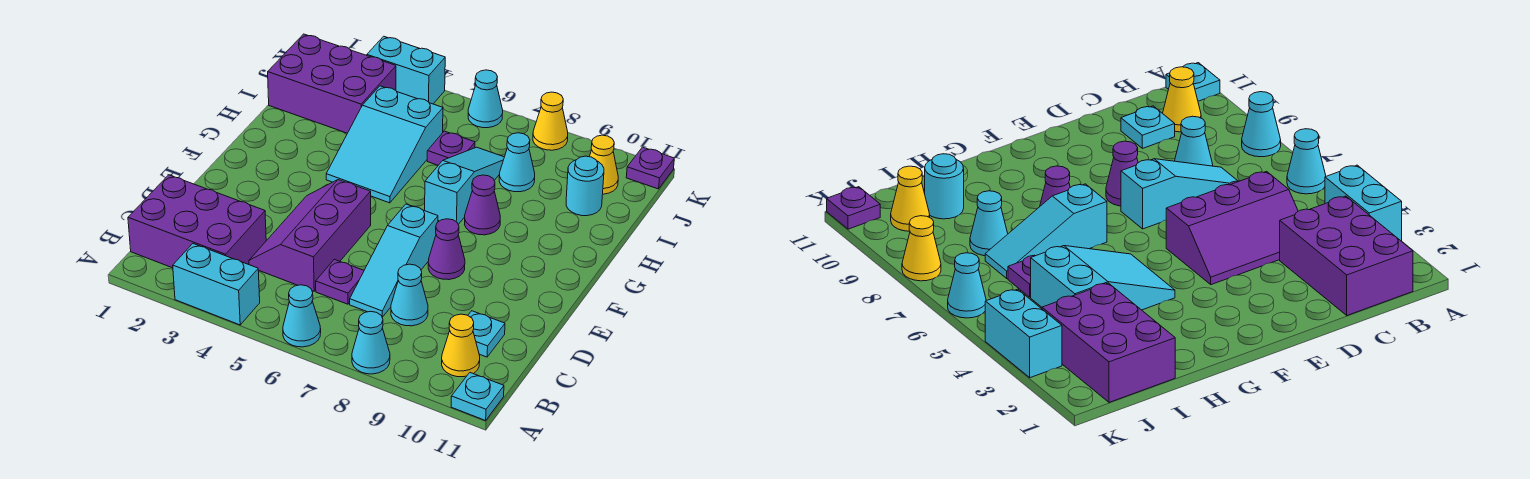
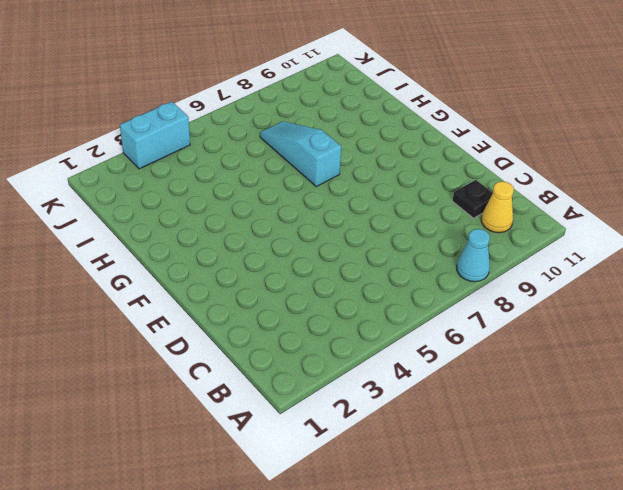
black plate C10 level 1 -> cyan plate C10 level 1
none -> cyan brick A3:A4 level 1
none -> cyan cone A6 level 1
none -> cyan plate A11 level 1

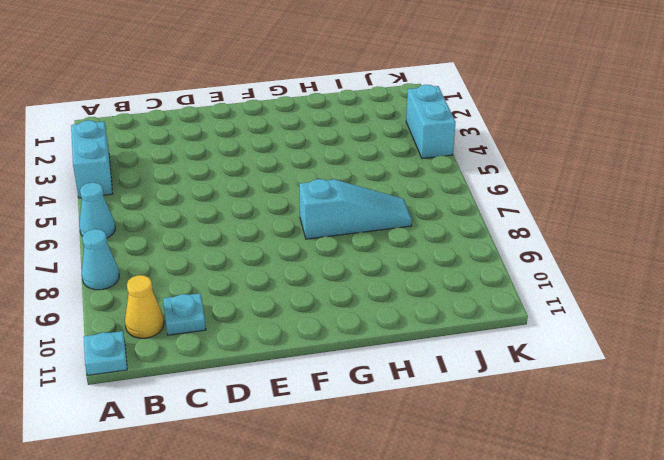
none -> purple brick B1:C3 level 1
none -> purple slope C4:E5 level 1 top 5
none -> purple plate C6 level 1

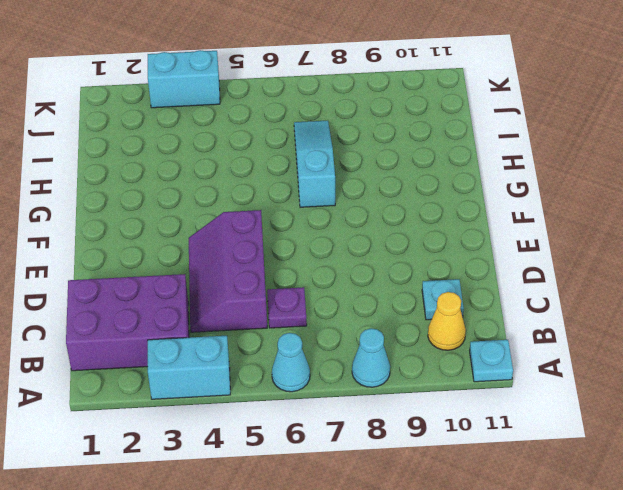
none -> cyan slope C7:E7 level 1 top E
none -> cyan cone C8 level 1
none -> purple cone E8 level 1

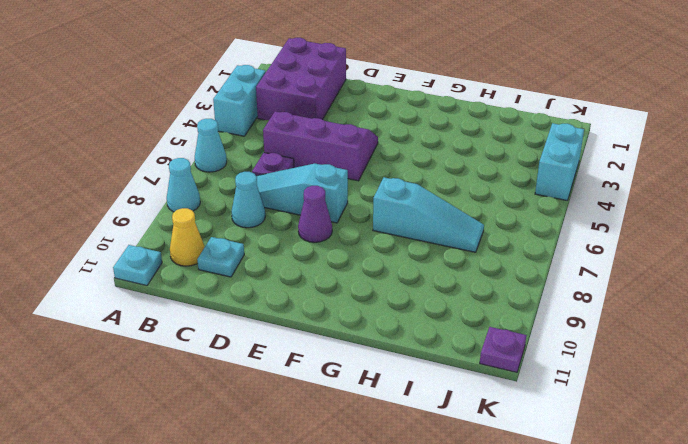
none -> cyan slope G4:I5 level 1 top I
none -> purple cone G8 level 1
none -> purple brick I1:J3 level 1

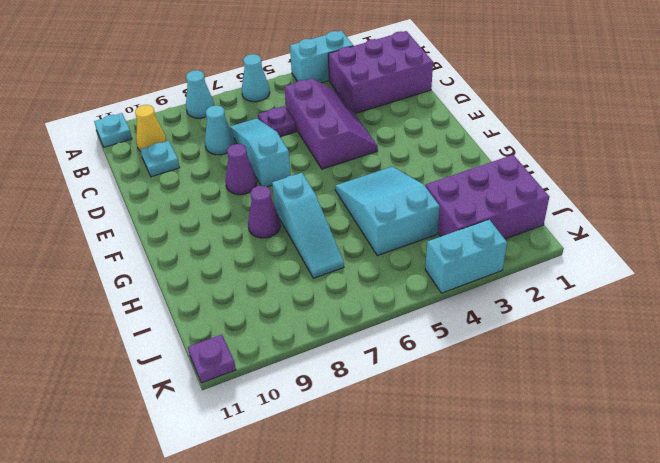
none -> purple plate I6 level 1
none -> cyan cone I8 level 1
none -> cyan round brick I10 level 1

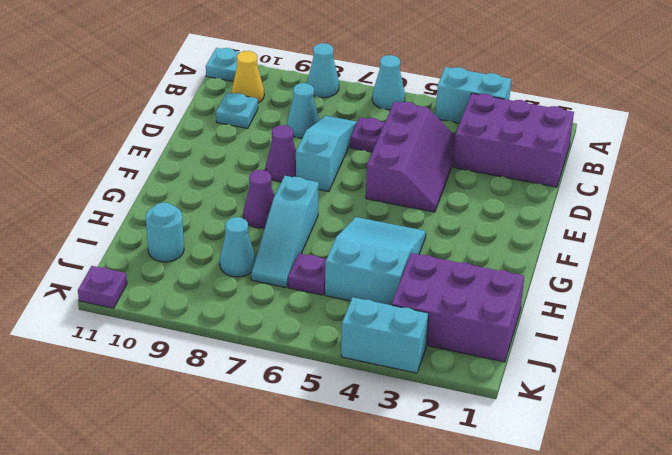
none -> yellow cone J10 level 1
none -> cyan cone K6 level 1
none -> yellow cone K8 level 1

